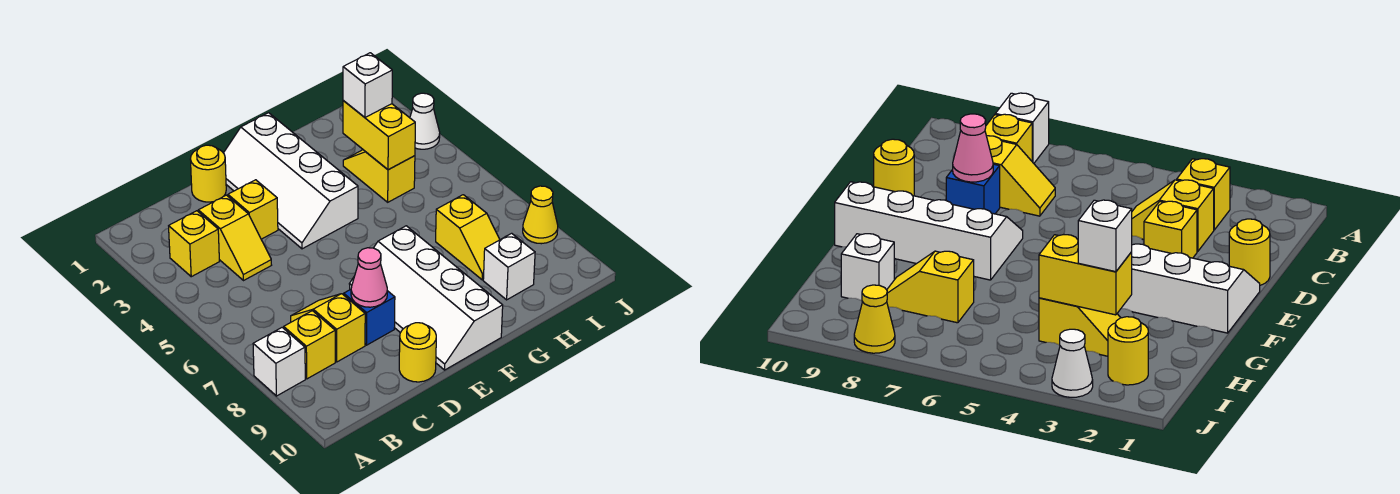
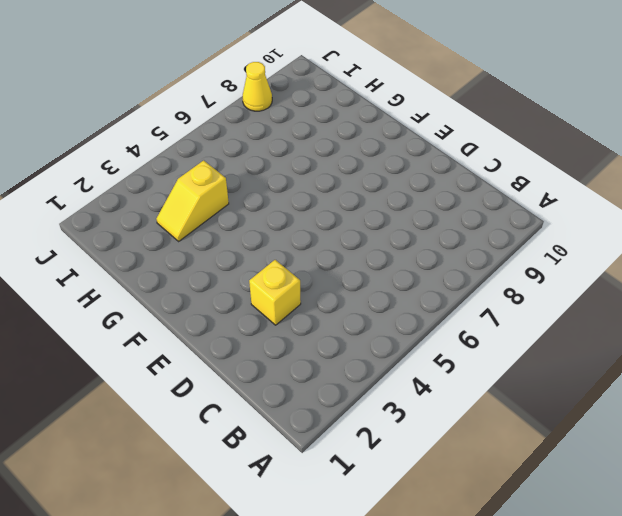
none -> white brick A8 level 1
none -> yellow brick B3 level 1
none -> yellow brick B8 level 1

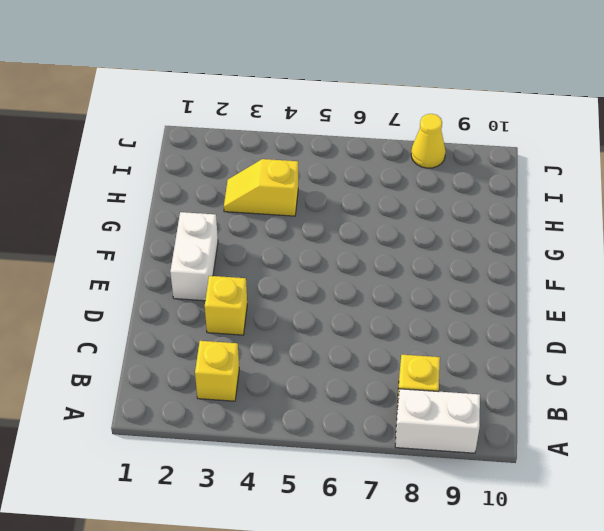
white brick A8:A9 level 1 -> white brick A8 level 1
white brick E2:F2 level 1 -> white slope E1:F4 level 1 top F
none -> yellow slope C3:C4 level 1 top 3
none -> yellow slope C7:C8 level 1 top 8
none -> yellow round brick D1 level 1

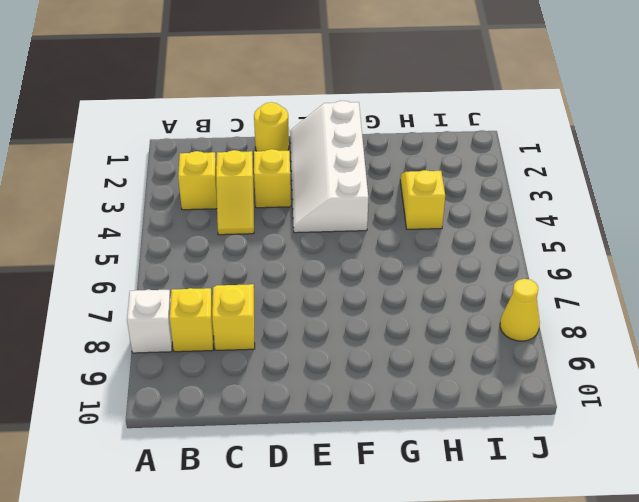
none -> blue brick D8 level 1
none -> yellow round brick D10 level 1
none -> white slope E7:F10 level 1 top F

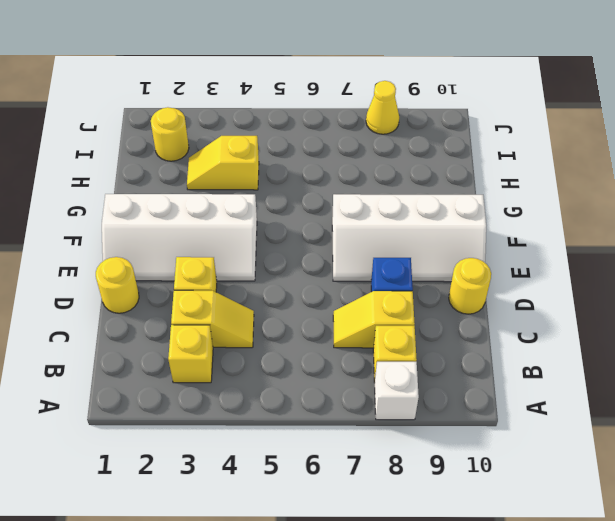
none -> yellow slope H7:H8 level 1 top 7
none -> white brick H9 level 1
none -> white cone J3 level 1

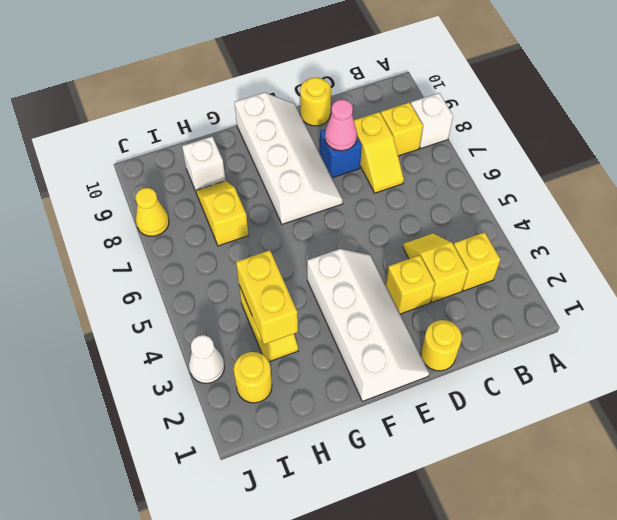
none -> white brick H3 level 3

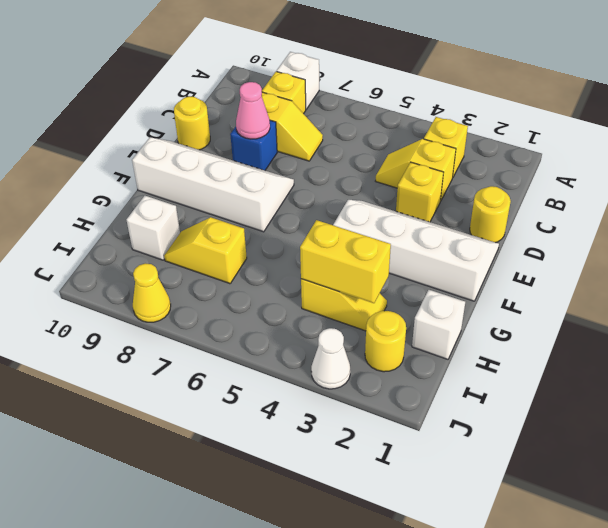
white brick H1 level 1 -> white brick H3 level 3

